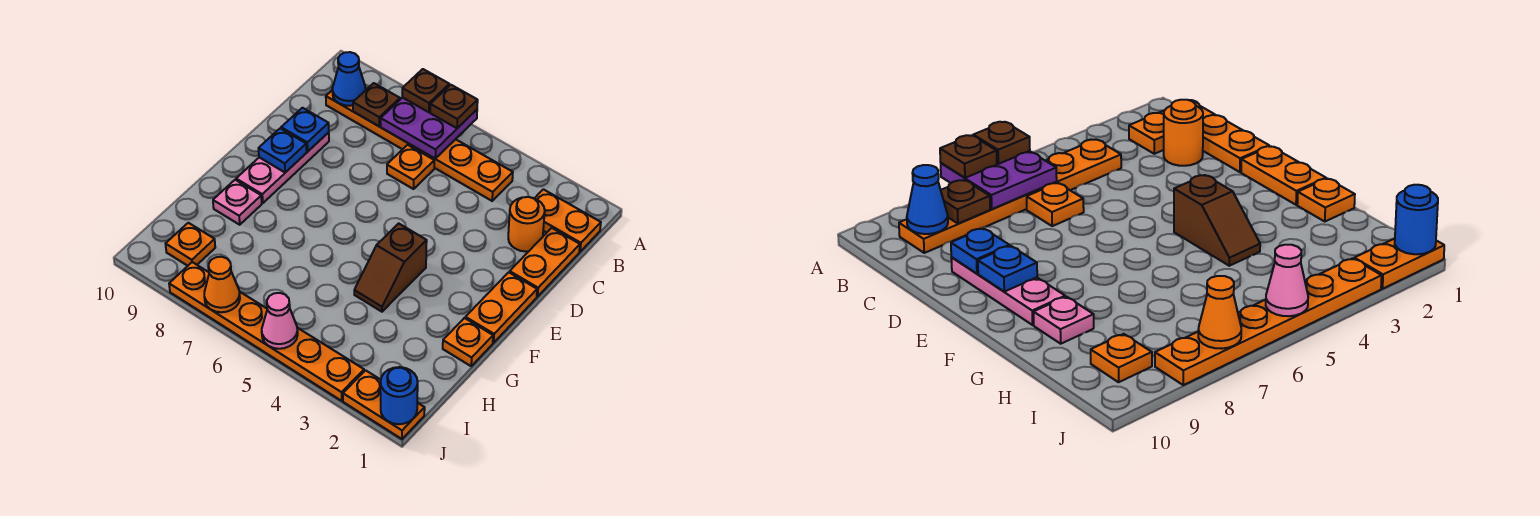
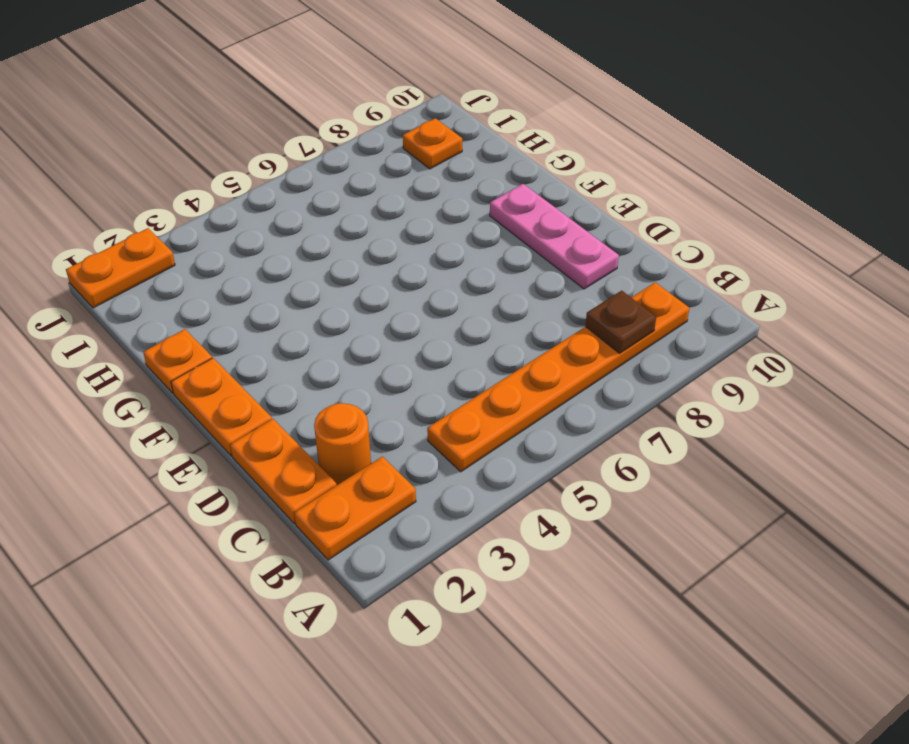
none -> orange plate C6 level 1
none -> brown slope F4:G4 level 1 top F
none -> pink plate G9 level 1

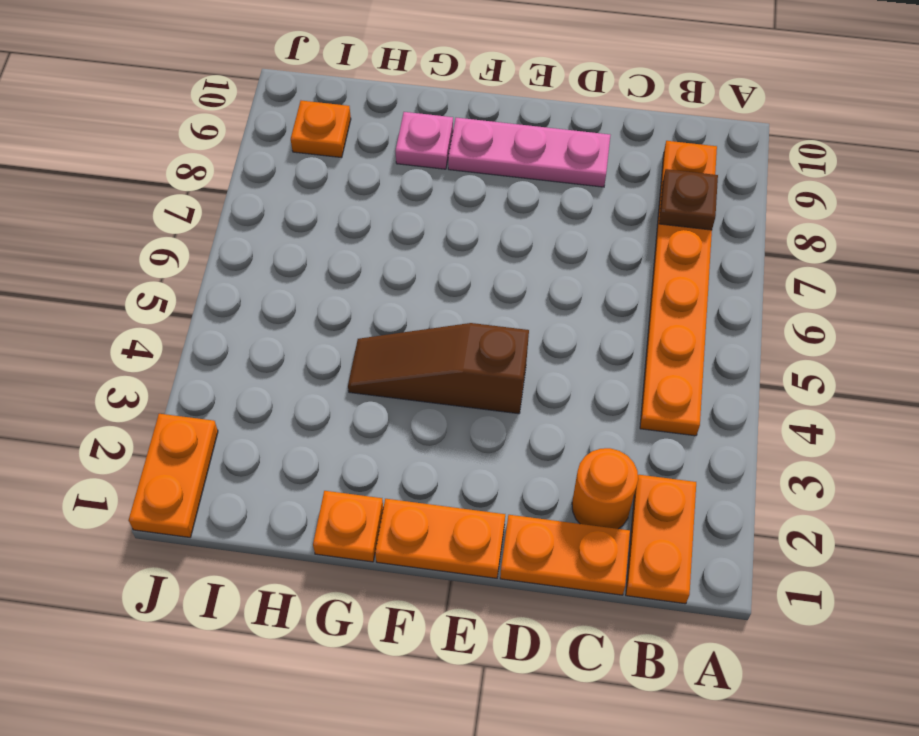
brown slope E4:G4 level 1 top E -> brown slope F4:G4 level 1 top F
none -> orange plate C6 level 1
none -> orange plate J3:J8 level 1
none -> purple plate A6:B7 level 2

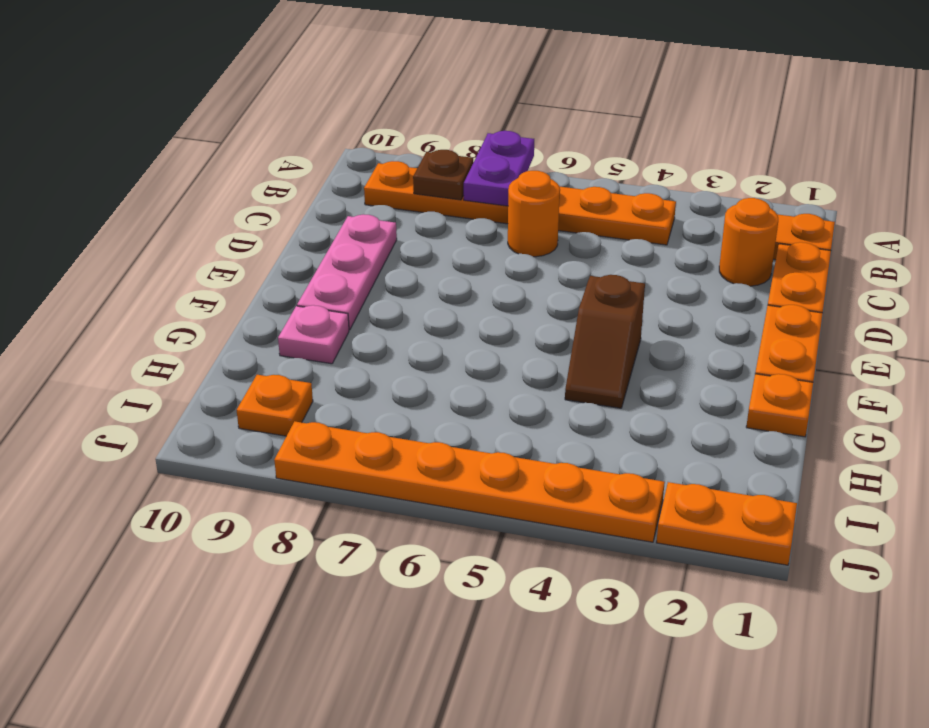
purple plate A7:B7 level 2 -> purple plate A6:B7 level 2
orange round brick C6 level 1 -> orange plate C6 level 1
none -> blue cone B9 level 2
none -> blue plate D9 level 2
none -> blue plate E9 level 2

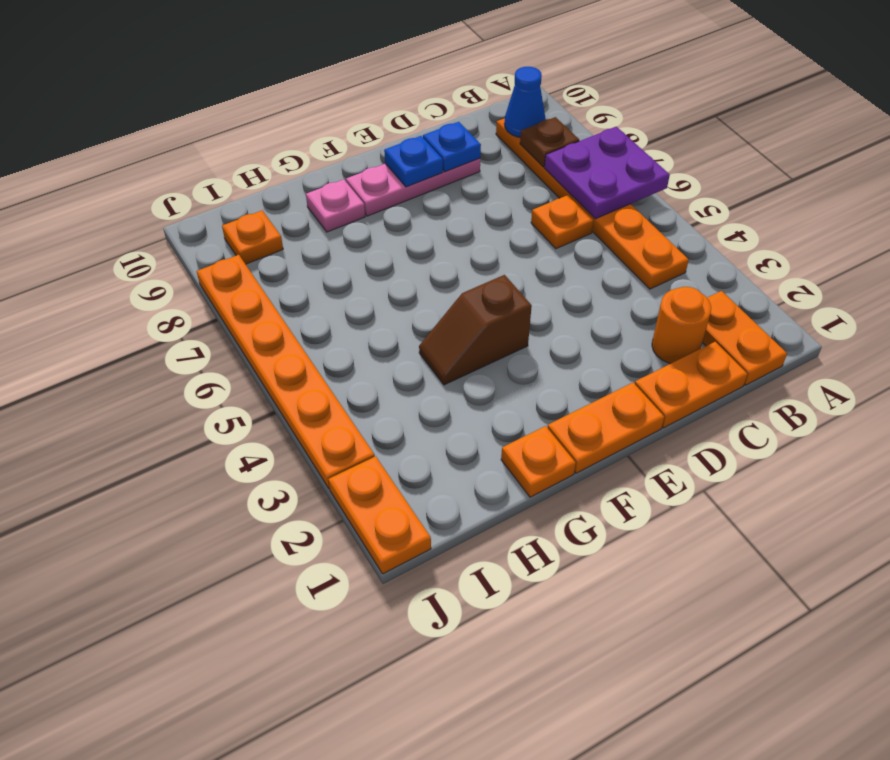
none -> blue round brick J1 level 2
none -> pink cone J5 level 2
none -> orange cone J7 level 2

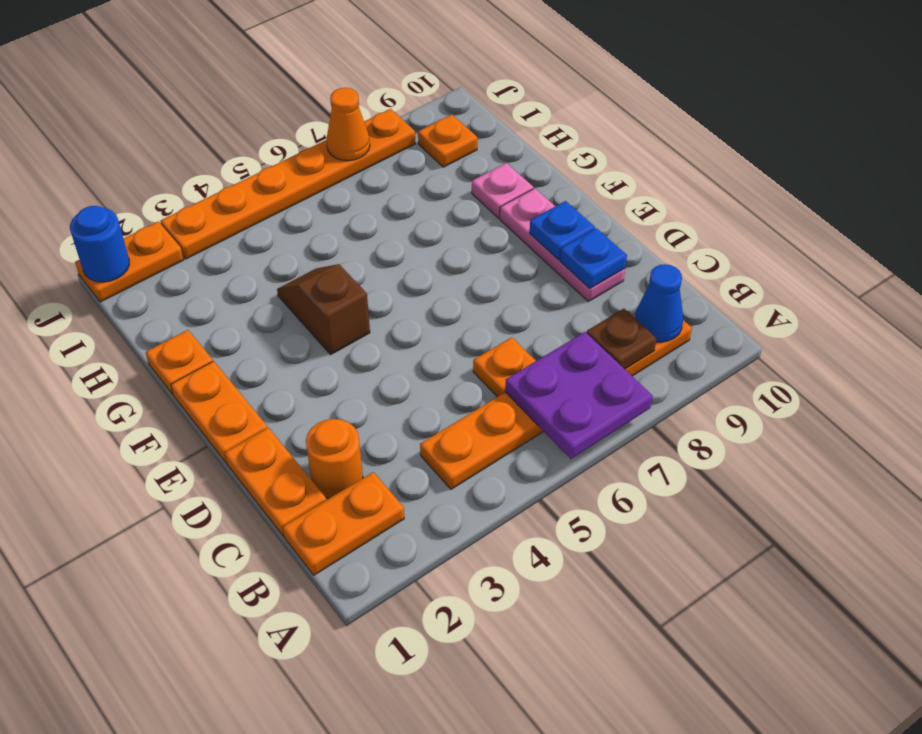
none -> pink cone J5 level 2
none -> brown plate A6 level 3
none -> brown plate A7 level 3

